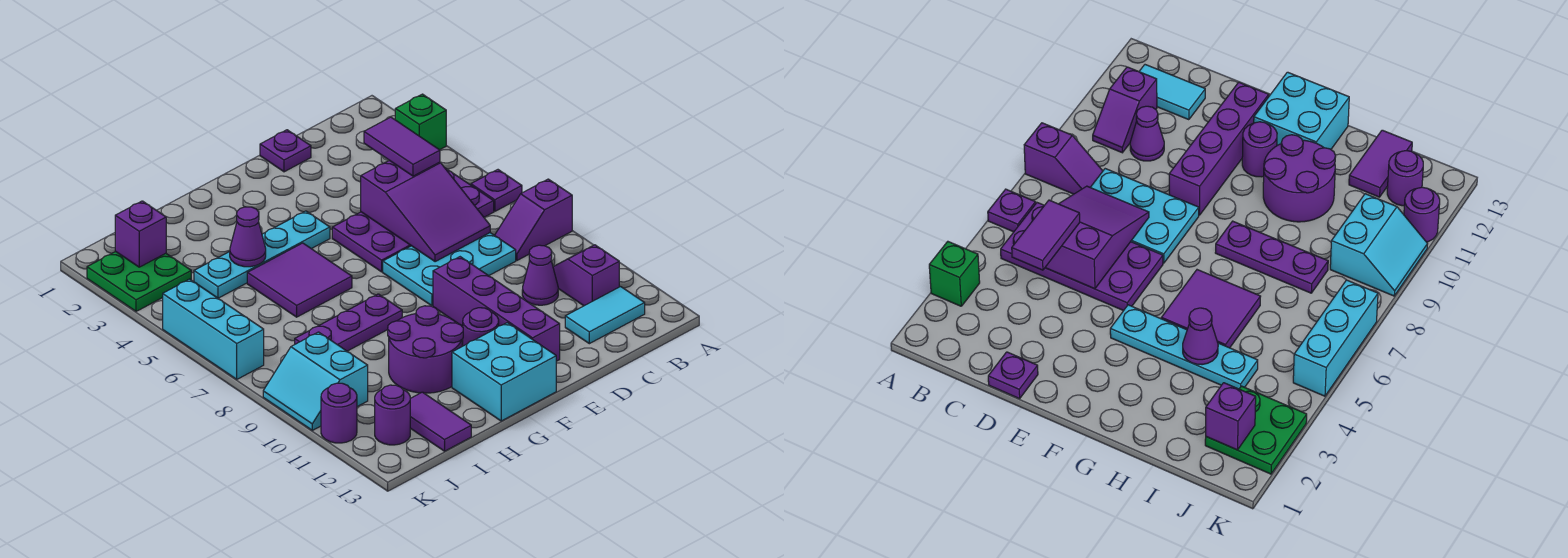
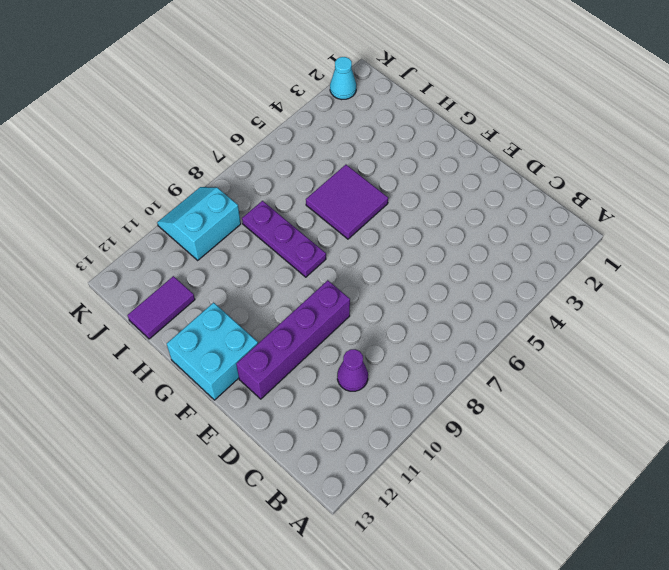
cyan cone K2 level 1 -> green plate J2:K3 level 1
none -> green brick A3 level 1
none -> purple plate A6 level 1
none -> purple slope A8:B8 level 1 top A

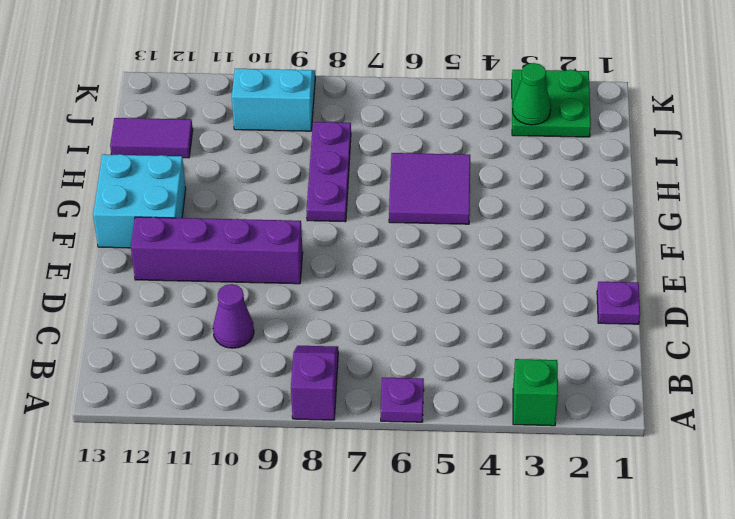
green cone J3 level 2 -> none
none -> purple plate B5:E6 level 1
none -> purple slope B10:B11 level 1 top 11
none -> cyan tile B12:C12 level 1

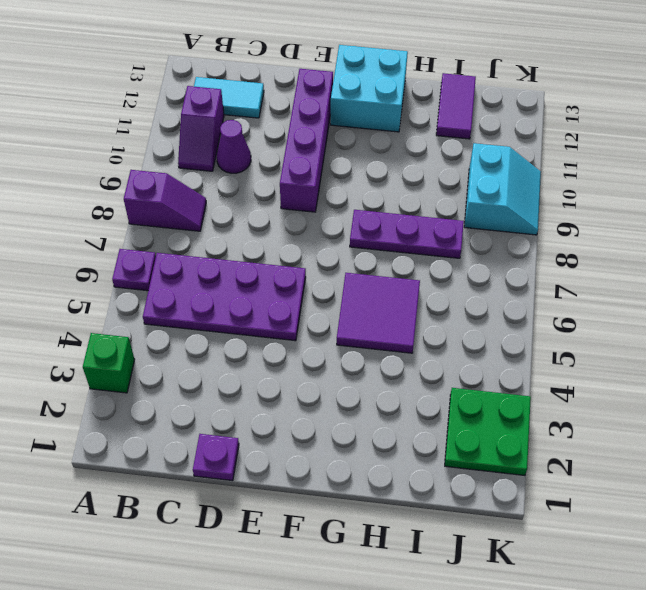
none -> cyan plate C7:E8 level 1
none -> cyan plate F4:I4 level 1
none -> purple round brick F11 level 1

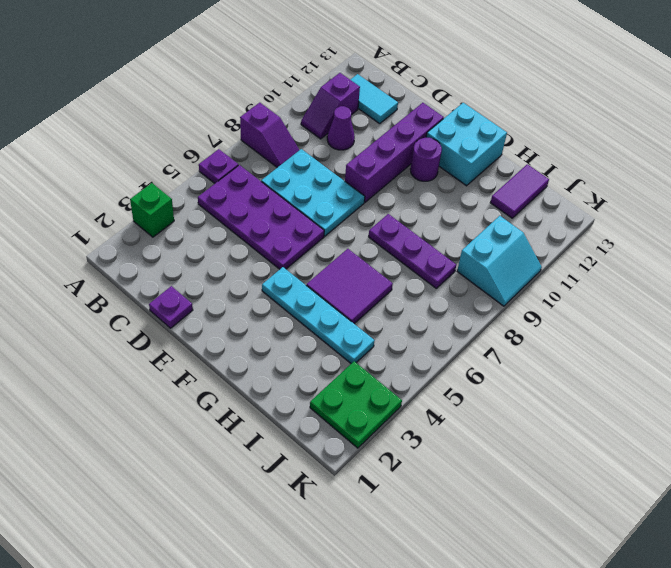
none -> purple round brick G10:H11 level 1
none -> purple round brick J12 level 1
none -> cyan brick K5:K7 level 1

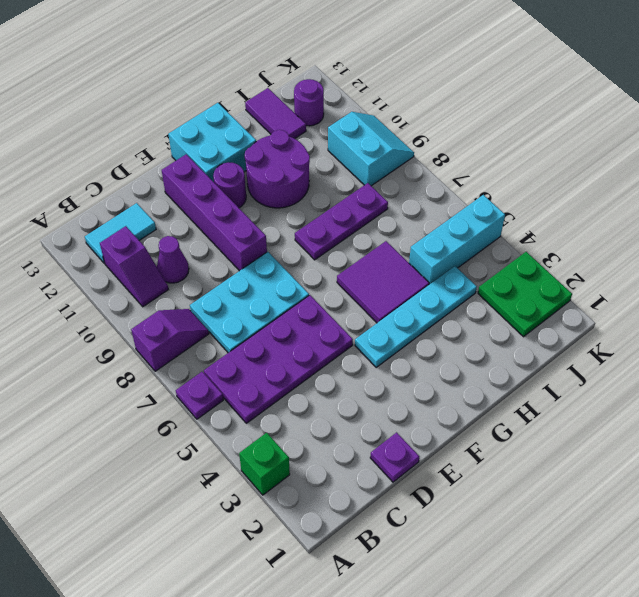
cyan brick I5:K5 level 1 -> cyan brick K5:K7 level 1
none -> purple round brick K11 level 1
none -> purple slope C5:D7 level 2 top 5
none -> purple cone H4 level 2

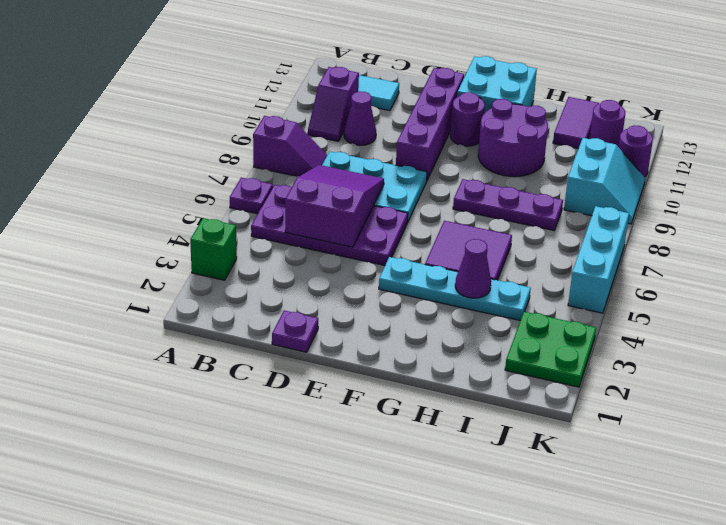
none -> purple brick J2 level 2
none -> purple tile C4:C5 level 3

